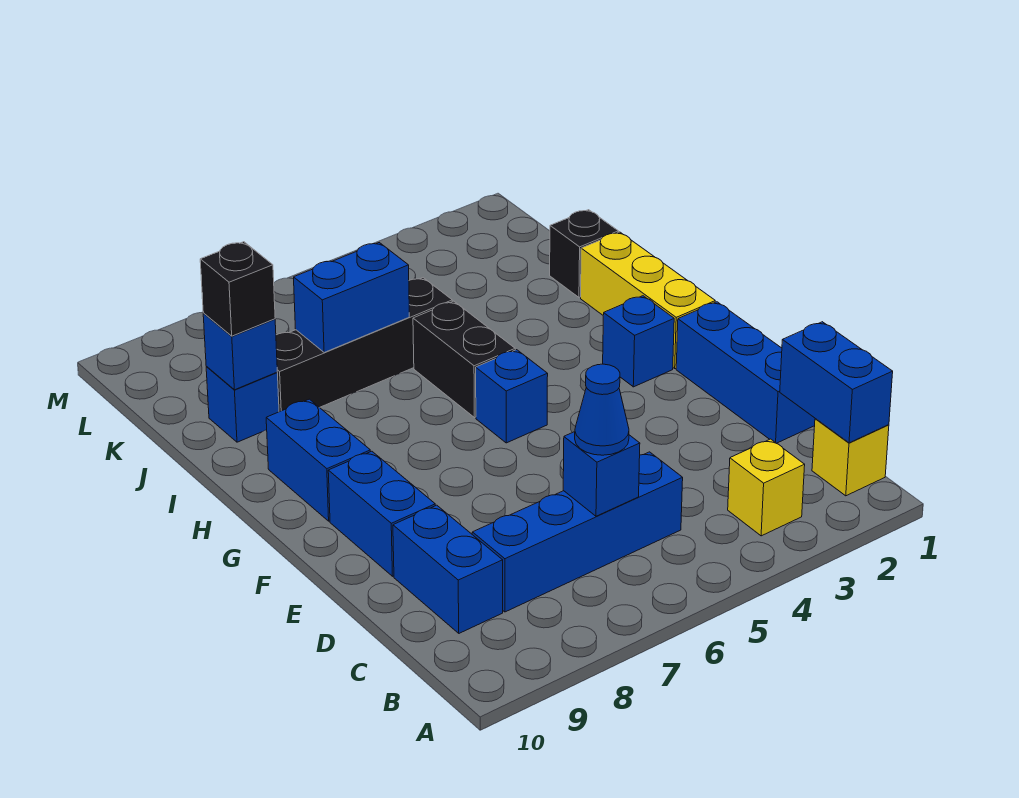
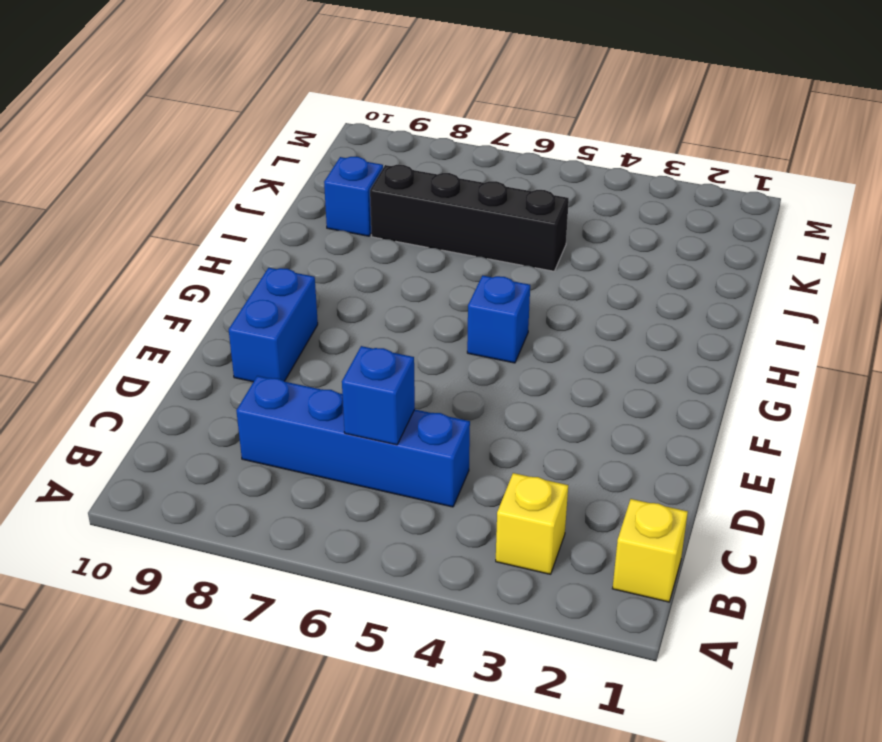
none -> blue brick C9:D9 level 1
none -> blue brick D1:F1 level 1
none -> yellow brick G1:I1 level 1

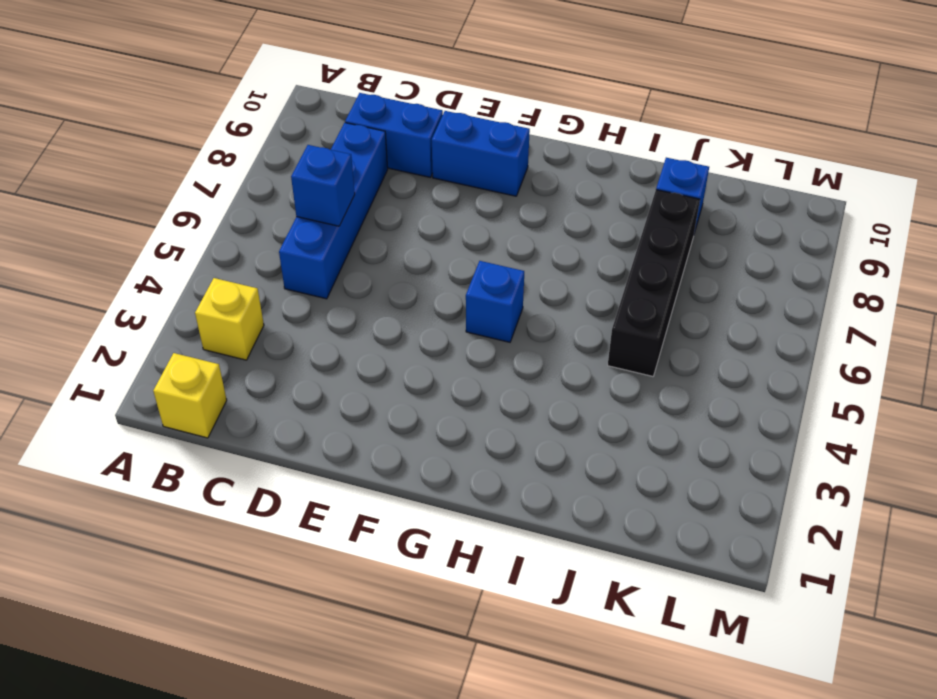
none -> blue brick D1:F1 level 1
none -> yellow brick G1:I1 level 1
none -> blue brick G2 level 1

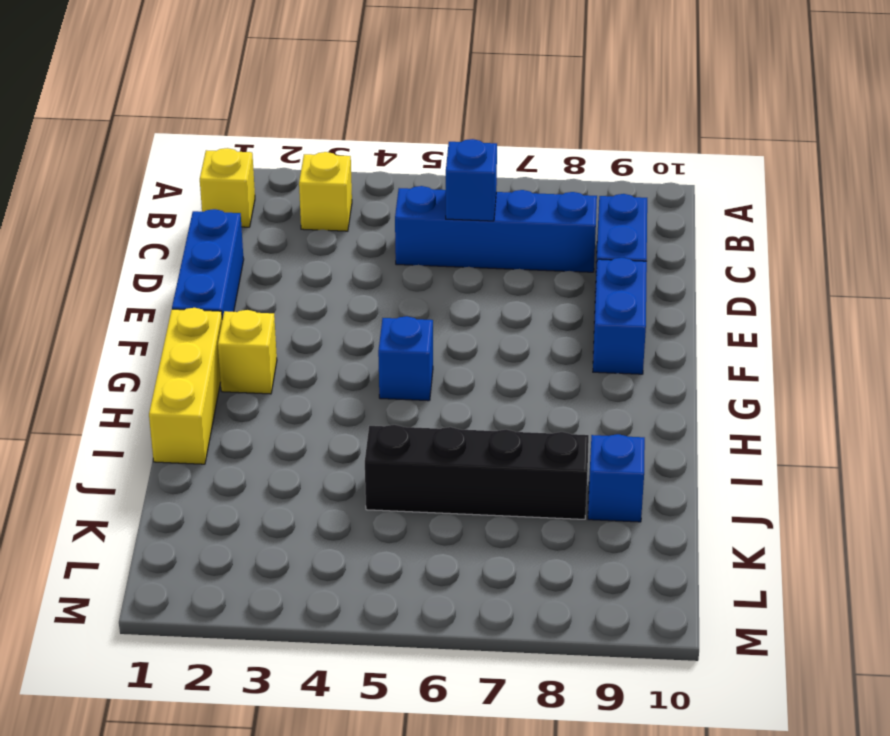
yellow brick G2 level 1 -> blue brick G2 level 1
none -> blue brick G9:H9 level 1
none -> black brick H5:I5 level 1
none -> black brick J1 level 1

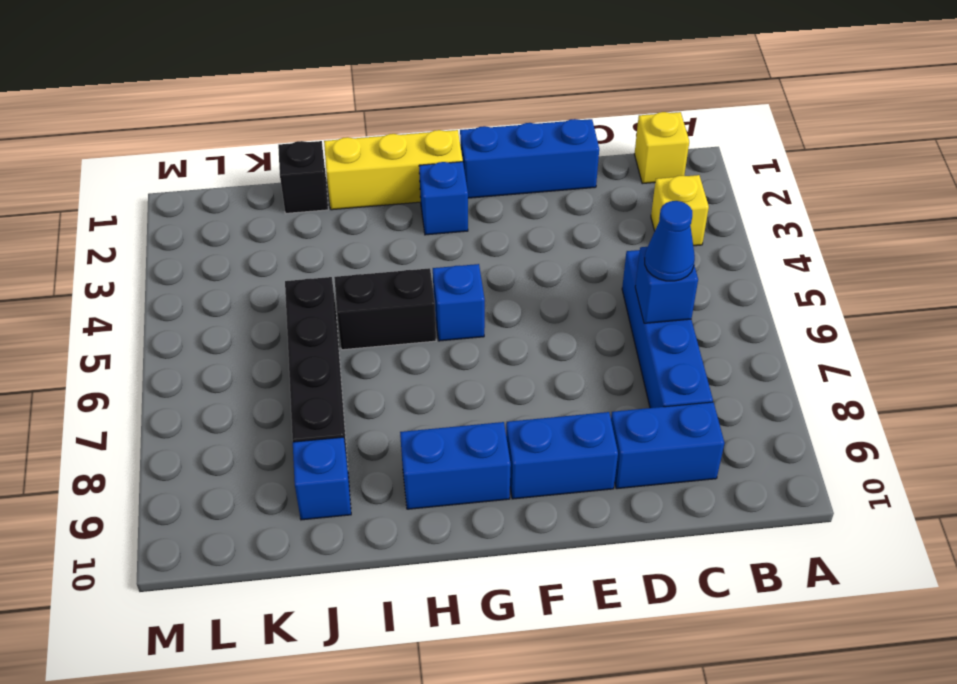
none -> blue brick B1:C1 level 2
none -> blue brick J6:J7 level 2
none -> blue brick J9 level 2

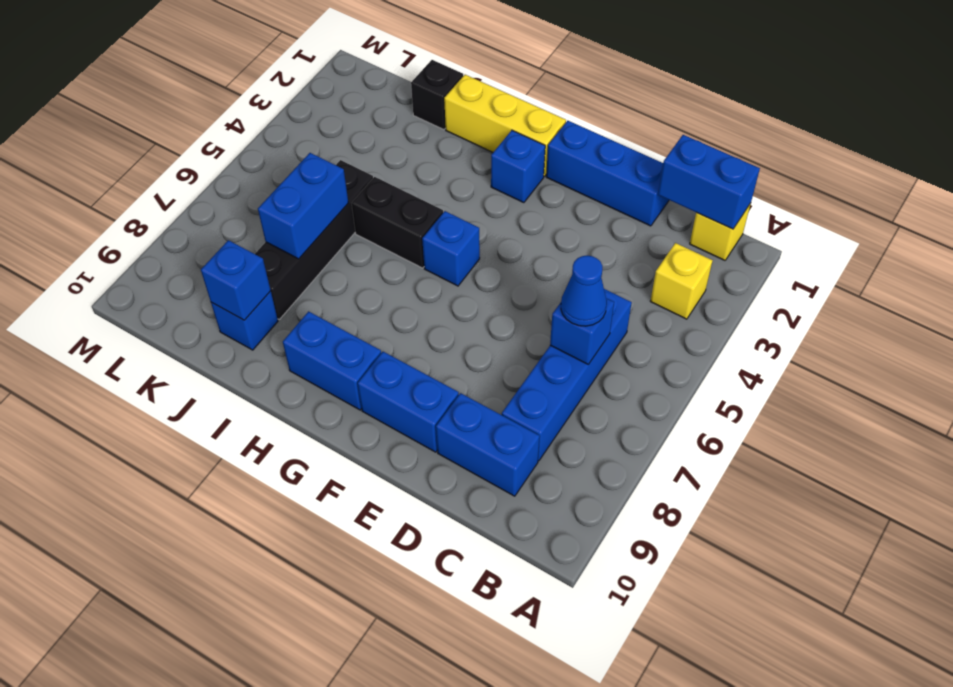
none -> black brick J9 level 3

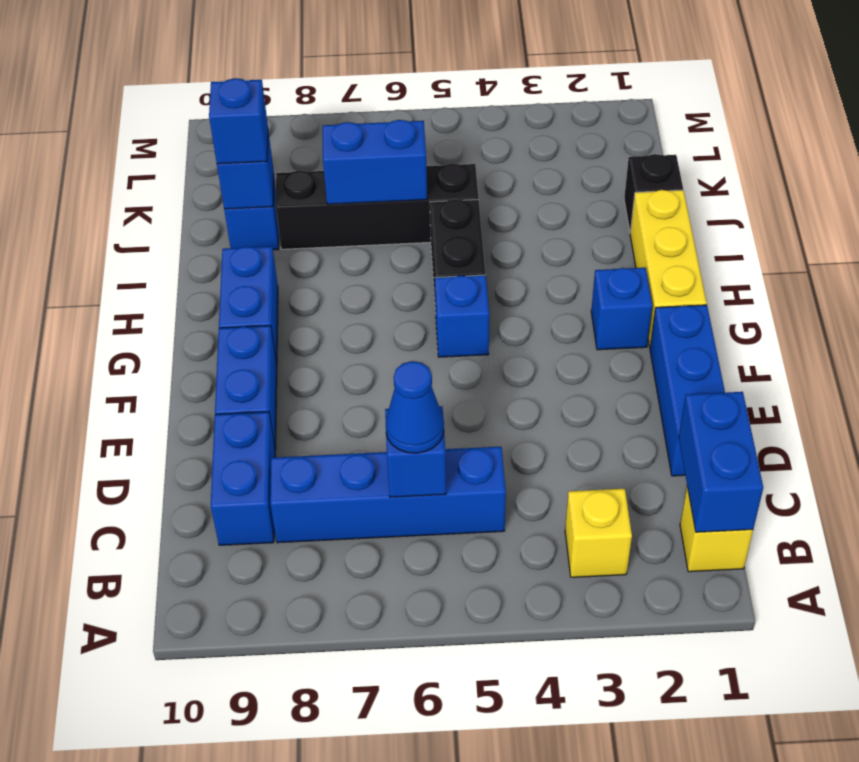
blue brick J9 level 3 -> black brick J9 level 3

